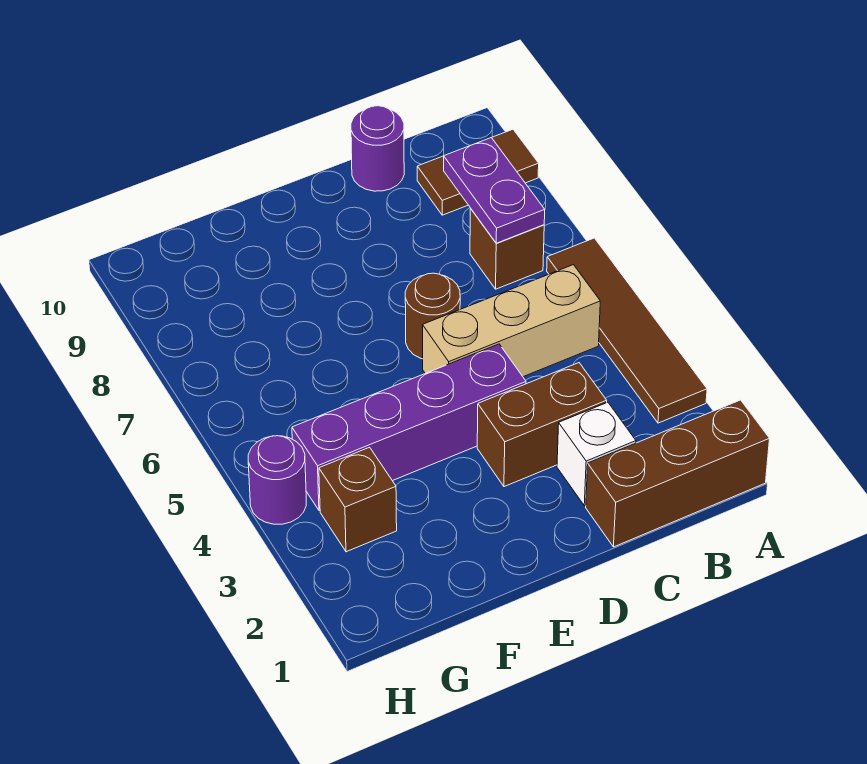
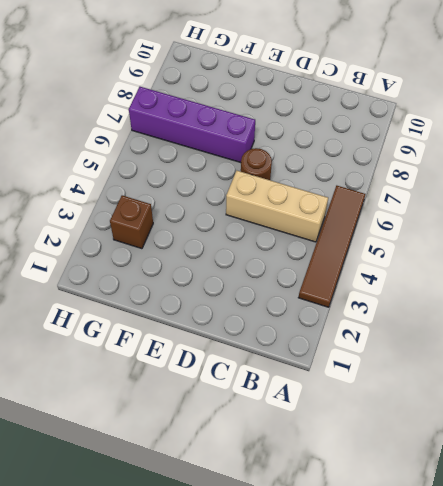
purple brick E7:H7 level 1 -> purple brick D4:G4 level 1
none -> brown brick A1:C1 level 1
none -> brown tile A9:B9 level 1
none -> brown brick B7 level 1

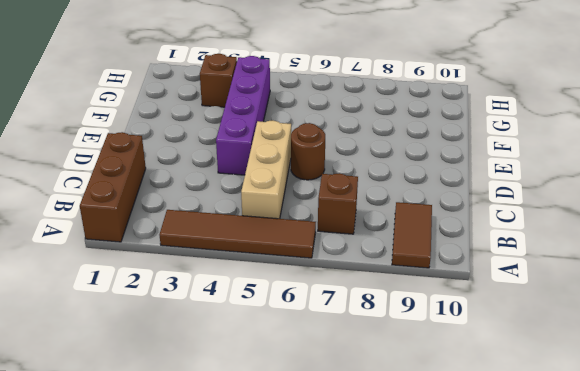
none -> white brick C2 level 1
none -> brown brick C3:D3 level 1
none -> purple round brick C10 level 1

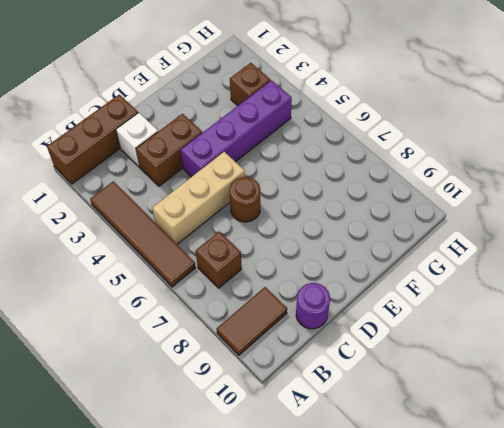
none -> purple round brick H4 level 1
none -> purple plate B7:B8 level 2

